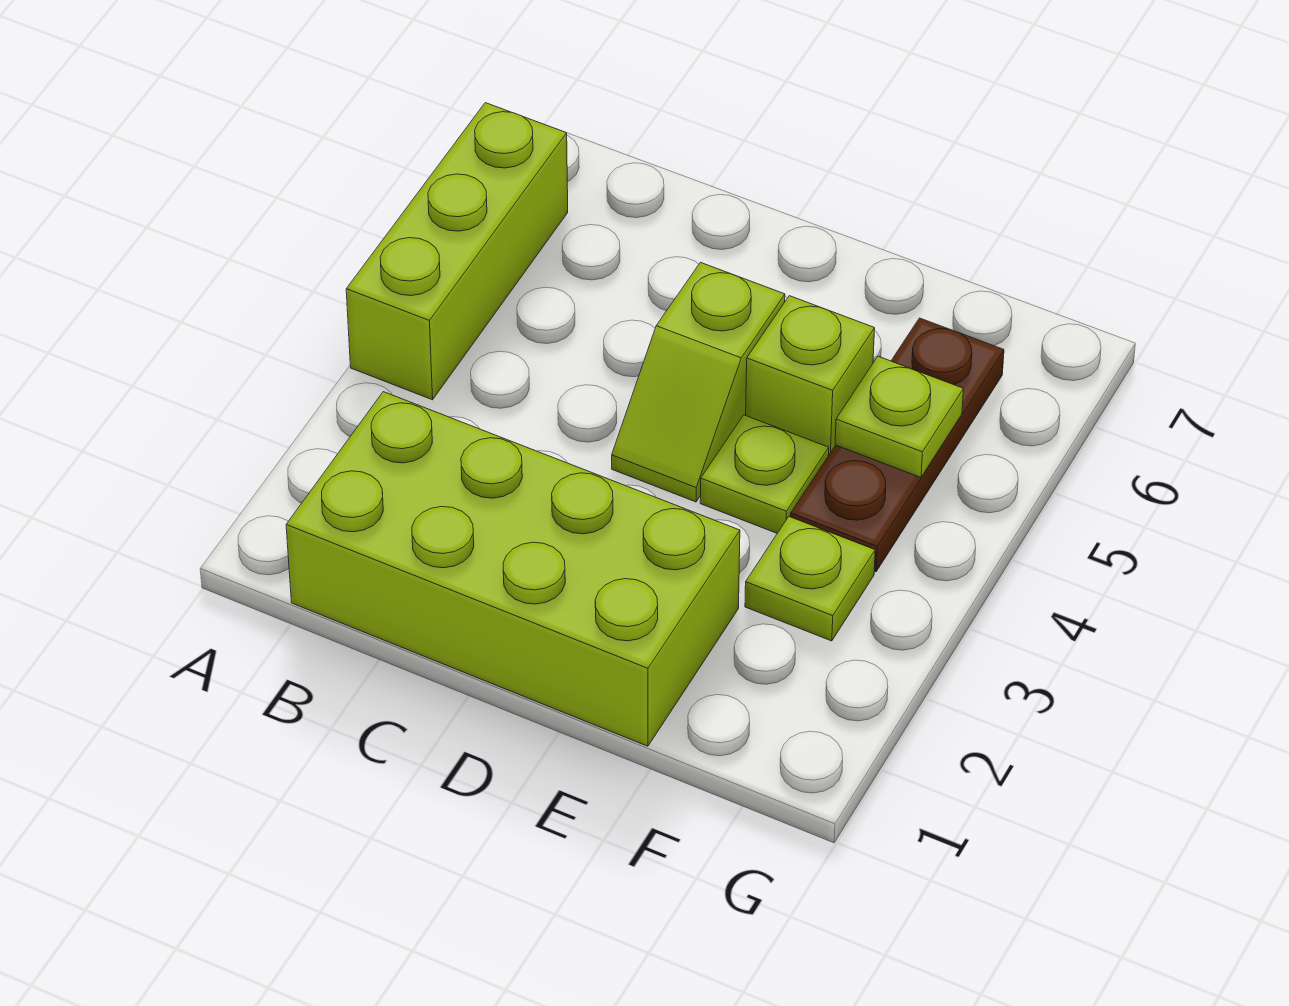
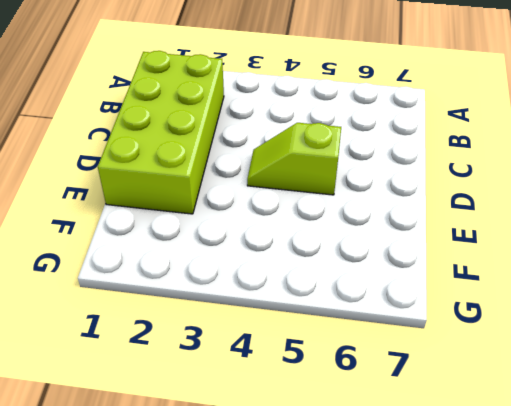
none -> lime brick A4:A6 level 1
none -> lime plate E4 level 1

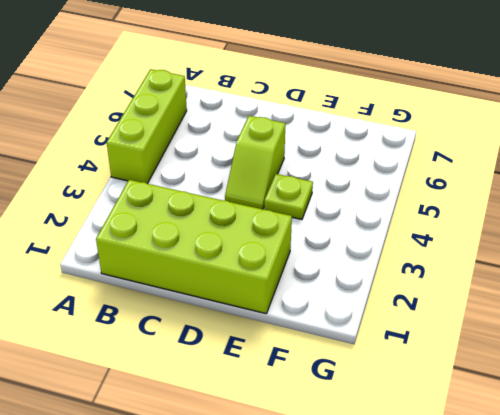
none -> lime brick E5 level 1
none -> lime plate F3 level 1

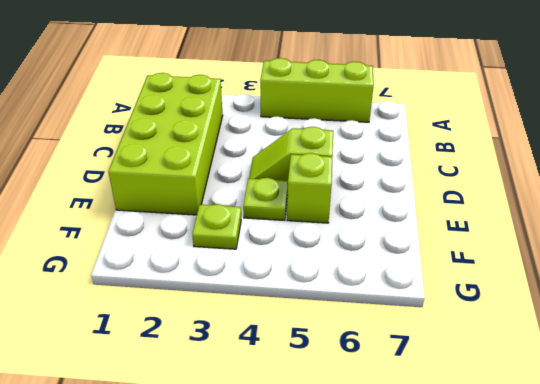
none -> brown plate F4:F6 level 1
none -> lime plate F5 level 2

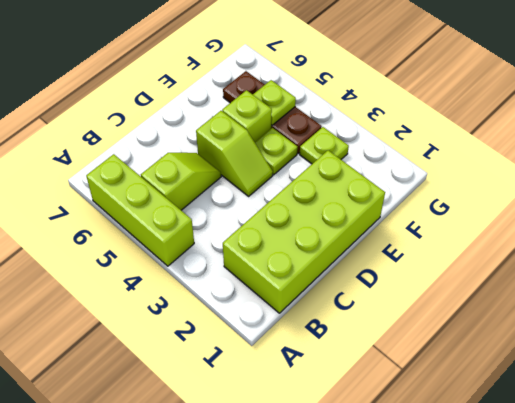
lime slope B5:C5 level 1 top B -> none

